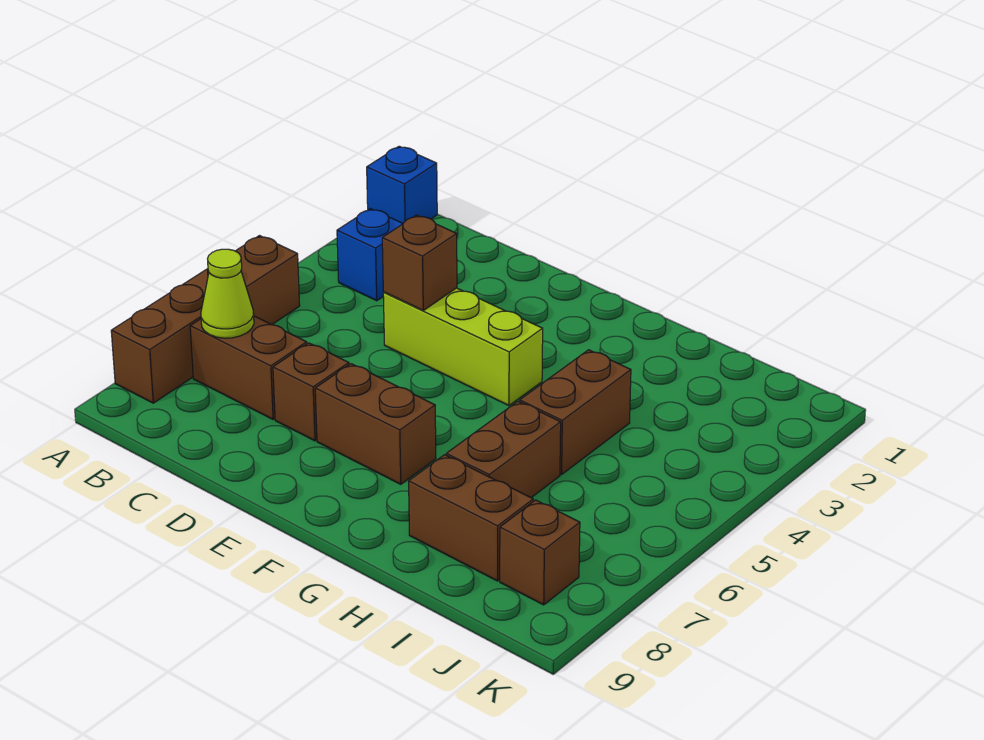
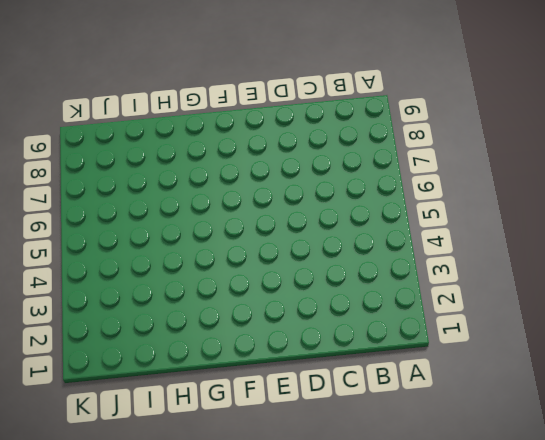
none -> blue brick A1 level 1
none -> brown brick A5:A8 level 1
none -> blue brick B3 level 1

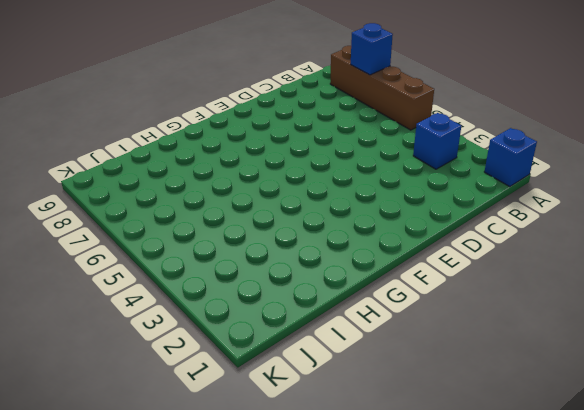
blue brick A7 level 2 -> none
none -> brown brick B7:C7 level 1
none -> lime brick D4:F4 level 1
none -> brown brick D7 level 1

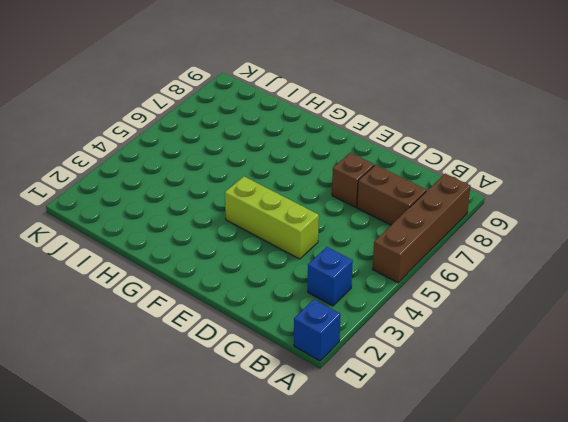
none -> brown brick E7:F7 level 1
none -> brown brick H4:H5 level 1
none -> brown brick H6:H7 level 1

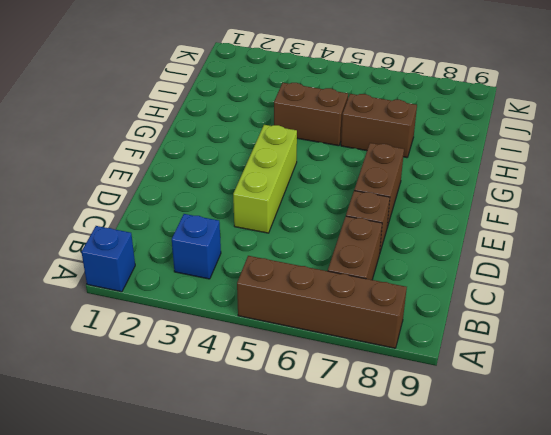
none -> brown brick H8:I8 level 1
none -> brown brick J8 level 1
none -> lime cone B7 level 2

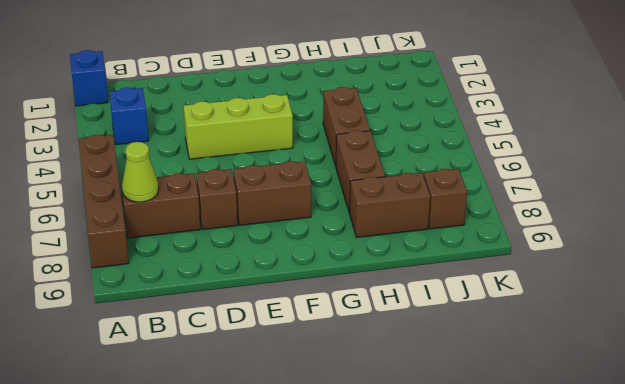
none -> brown brick D4 level 2

